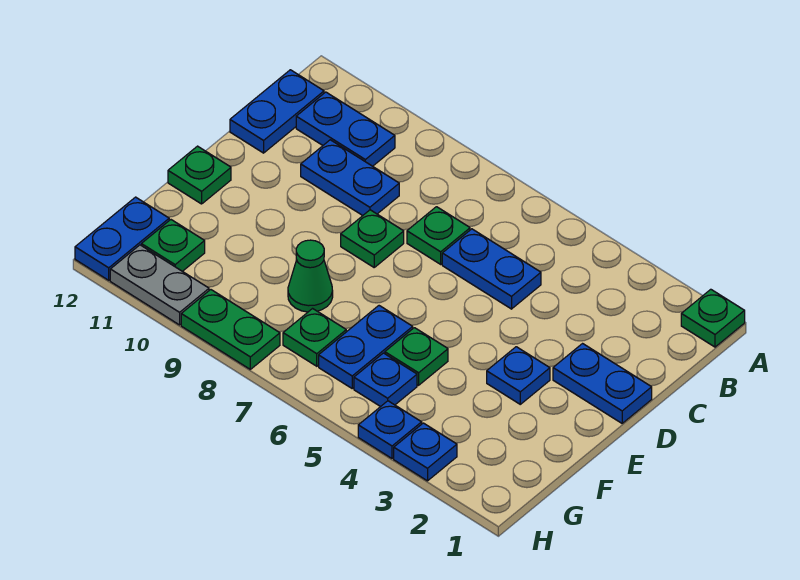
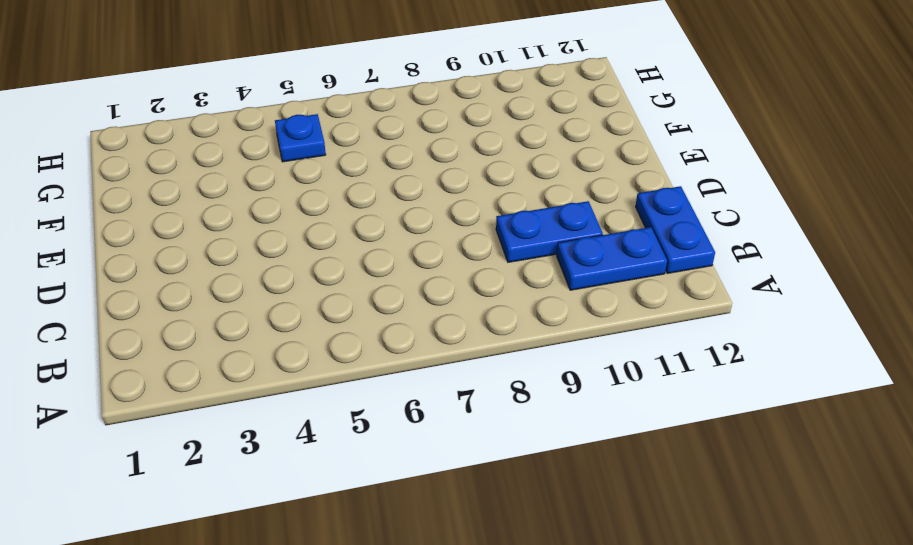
none -> green plate A1 level 1
none -> blue plate C5:C6 level 1
none -> green plate C7 level 1

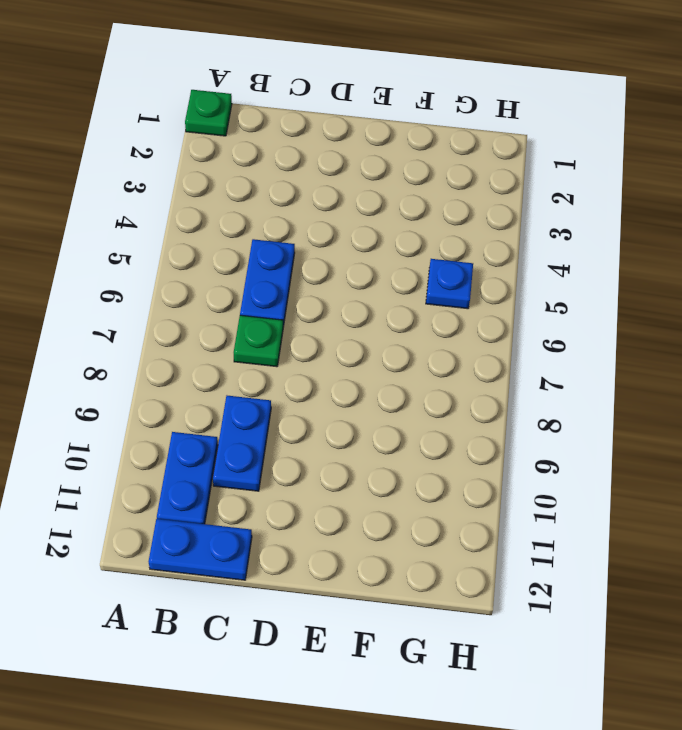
none -> blue plate D1:D2 level 1
none -> green plate D8 level 1
none -> blue plate E3 level 1

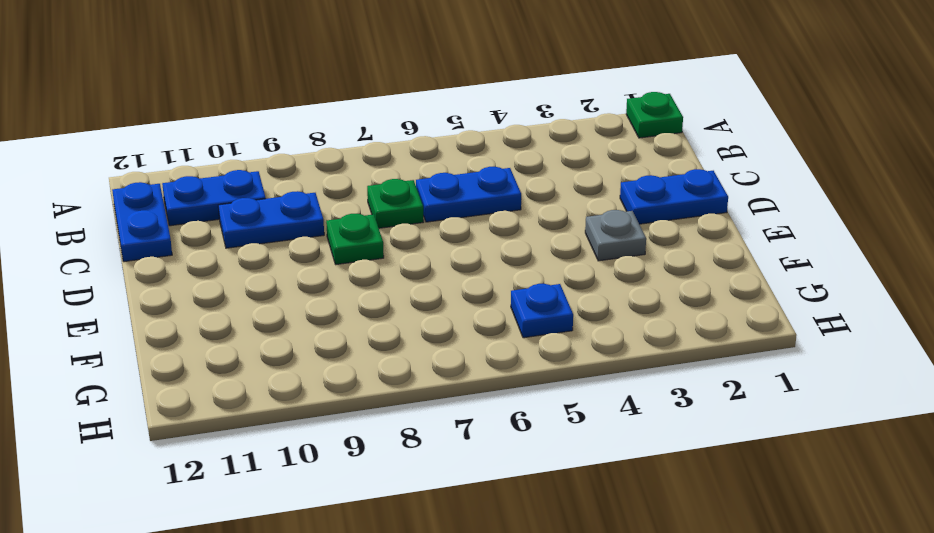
grey plate E3 level 1 -> blue plate E3 level 1
none -> green plate E12 level 1
none -> green plate F5 level 1
none -> blue plate F6:G6 level 1

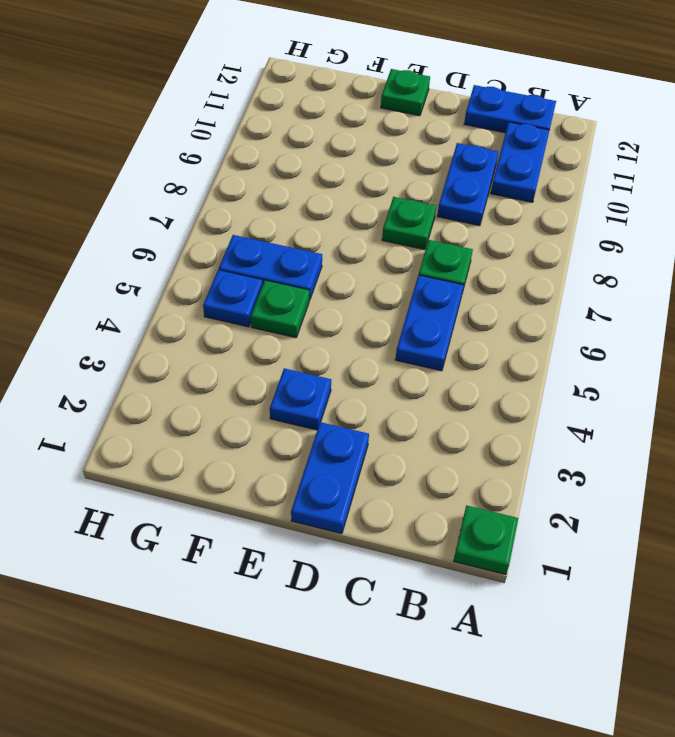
none -> green cone F8 level 1
none -> green plate G7 level 1
none -> green plate G11 level 1

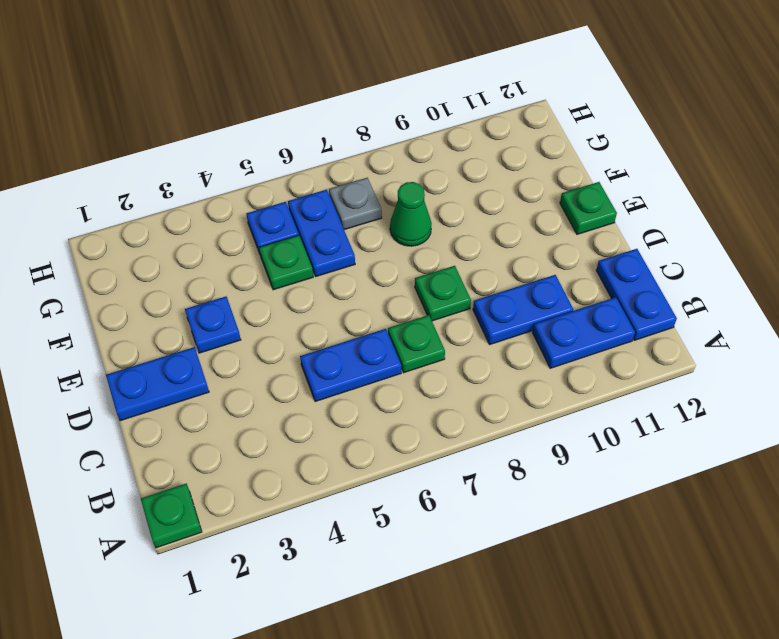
grey plate G7 level 1 -> green plate G7 level 1
none -> green plate G11 level 1
none -> blue plate G12:H12 level 1
none -> blue plate H3 level 1

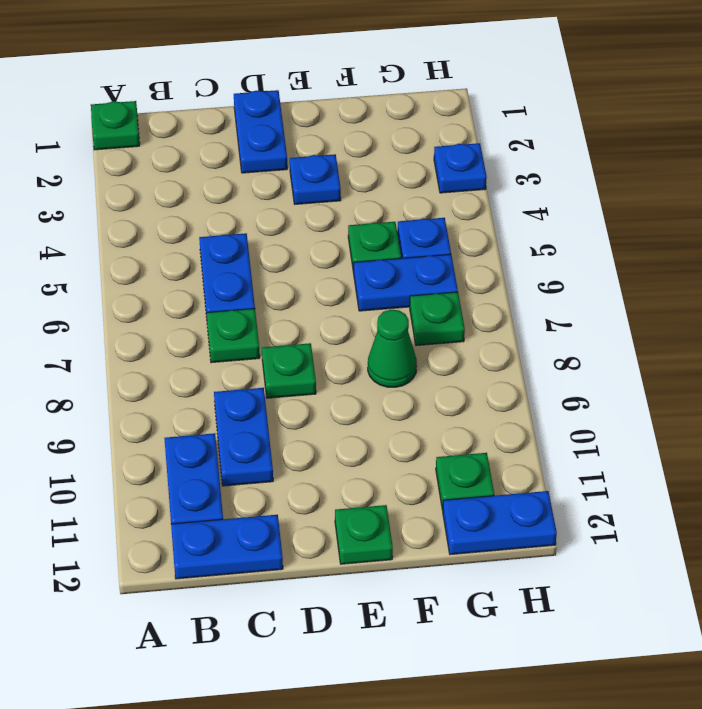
none -> blue plate H4 level 1
none -> green plate H8:H9 level 1
none -> grey plate H10:H11 level 1

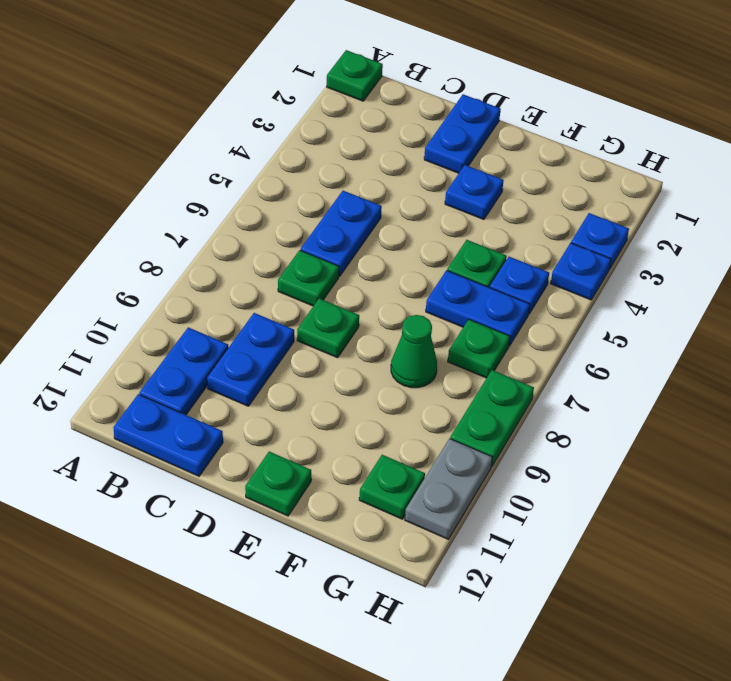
none -> blue plate G12:H12 level 1

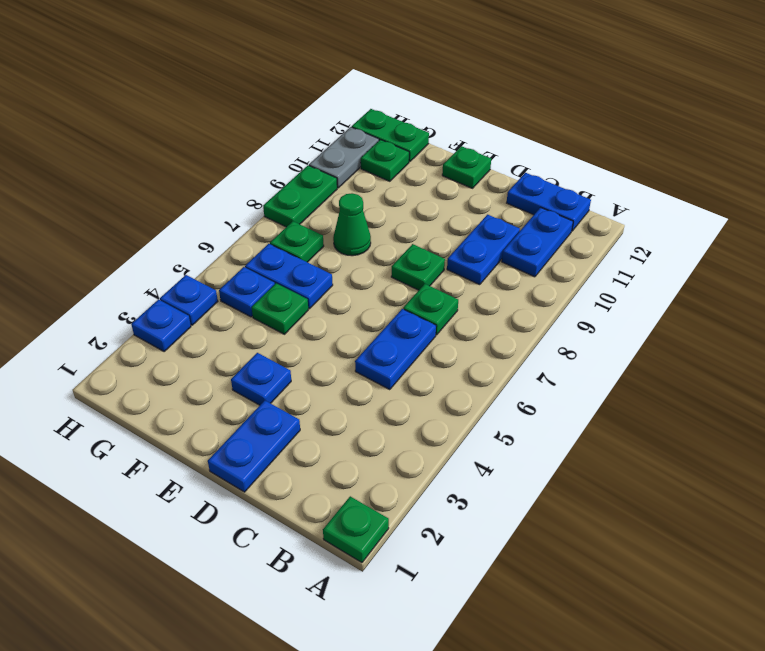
green plate G12:H12 level 1 -> blue plate G12:H12 level 1

